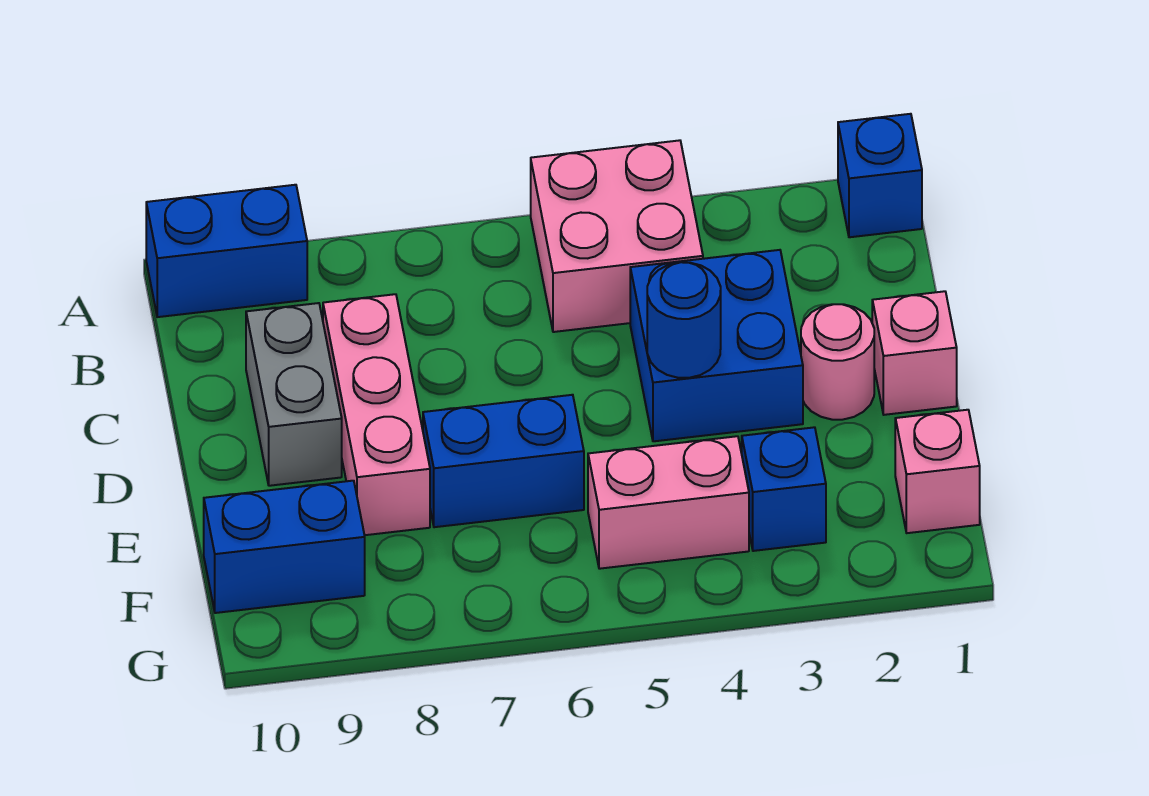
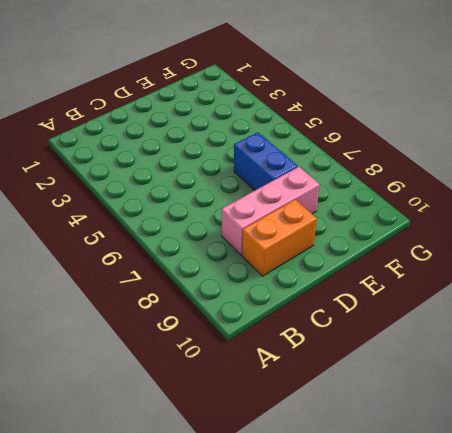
orange brick C9:D9 level 1 -> grey brick C9:D9 level 1
none -> blue brick A1 level 1
none -> pink brick A4:B5 level 1
none -> blue brick A9:A10 level 1

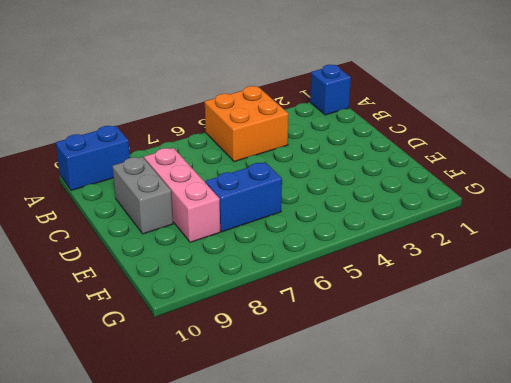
orange brick A4:B5 level 1 -> pink brick A4:B5 level 1
none -> blue brick C3:D4 level 1
none -> pink brick D1 level 1
none -> pink round brick D2 level 1

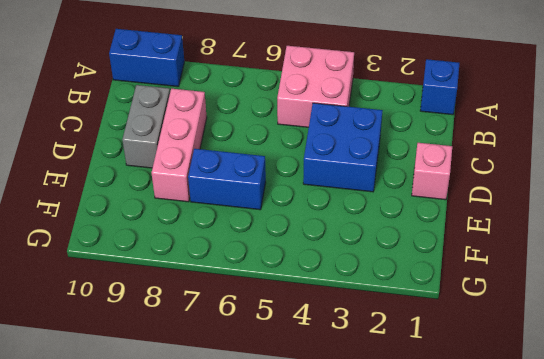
none -> pink round brick D2 level 1
none -> pink brick F1 level 1
none -> blue brick F3 level 1

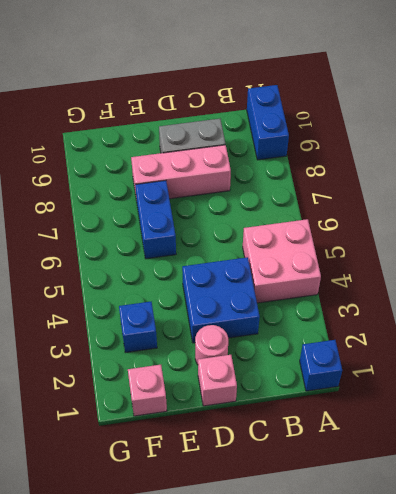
none -> pink brick F4:F5 level 1
none -> blue brick F9:F10 level 1
none -> blue round brick D4 level 2

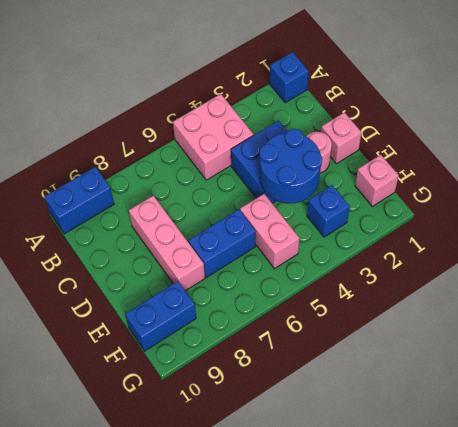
blue round brick D3:E4 level 2 -> blue round brick D4 level 2
pink brick E5:F5 level 1 -> pink brick F4:F5 level 1
none -> grey brick C9:D9 level 1

